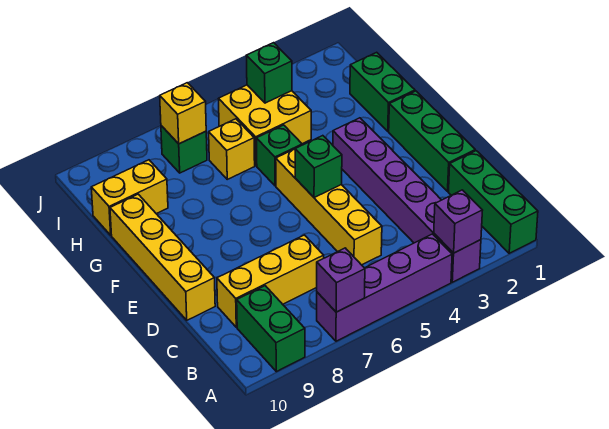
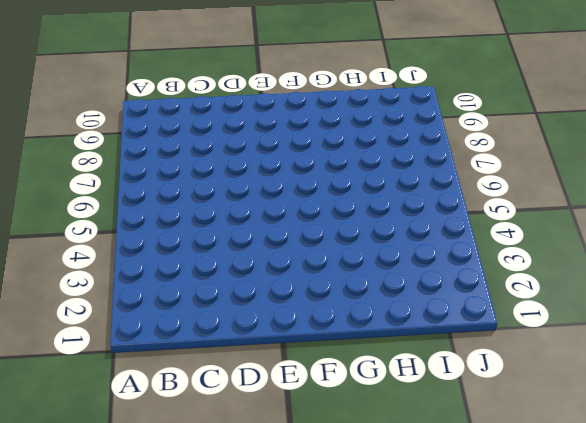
none -> green brick A1:C1 level 1
none -> purple brick A3:F3 level 1
none -> purple brick A4:A7 level 1

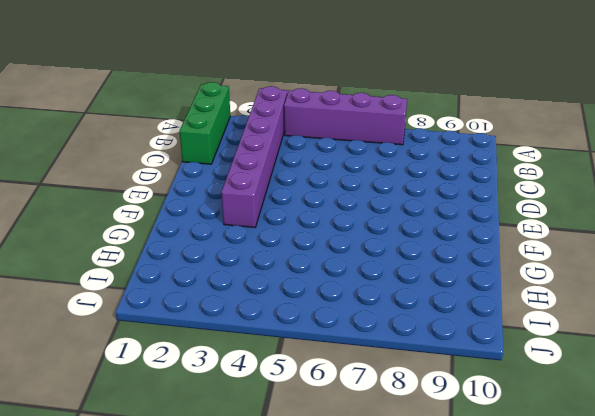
none -> green brick A9:B9 level 1
none -> yellow brick C5:F5 level 1
none -> yellow brick C7:C9 level 1

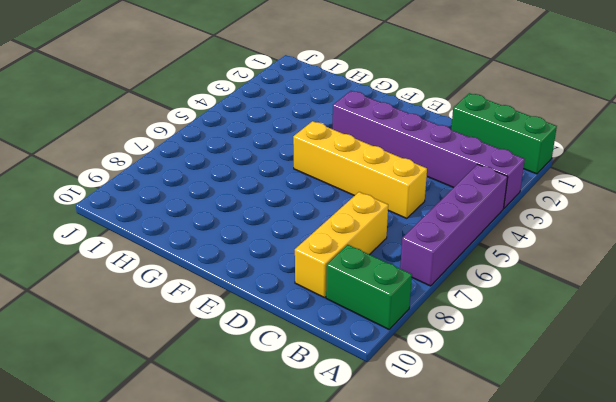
none -> green brick D1:F1 level 1
none -> yellow brick D10:G10 level 1
none -> green brick G1:H1 level 1

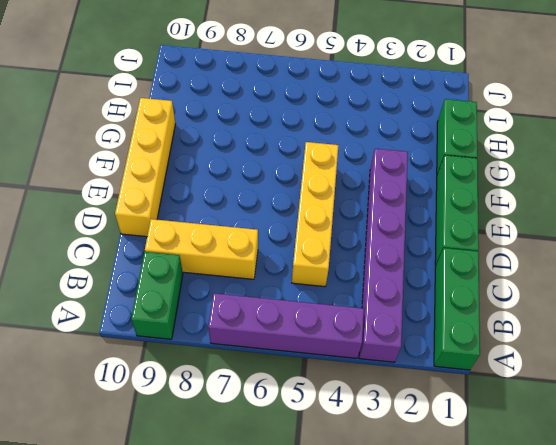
none -> green brick G5 level 1
none -> yellow brick H4:I5 level 1
none -> yellow brick H6 level 1

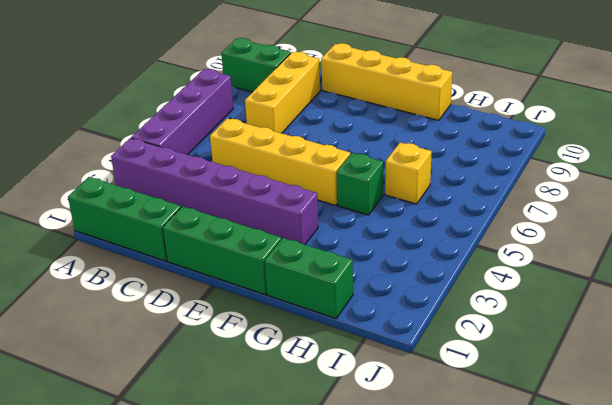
none -> yellow brick H4:I5 level 1
none -> yellow brick H9:H10 level 1
none -> green brick I7 level 1

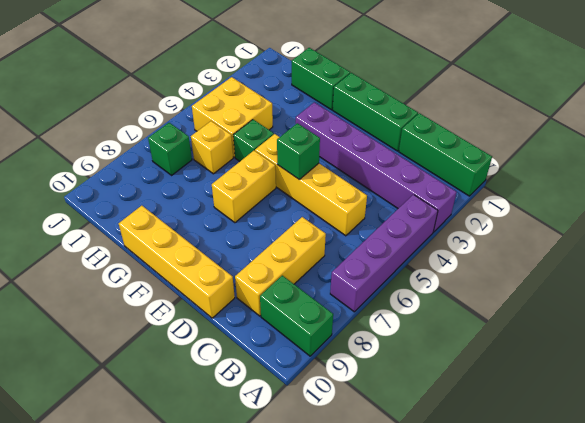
yellow brick F6:F7 level 1 -> yellow brick H9:H10 level 1
none -> purple brick A3 level 2
none -> purple brick A7 level 2
none -> green brick I4 level 2

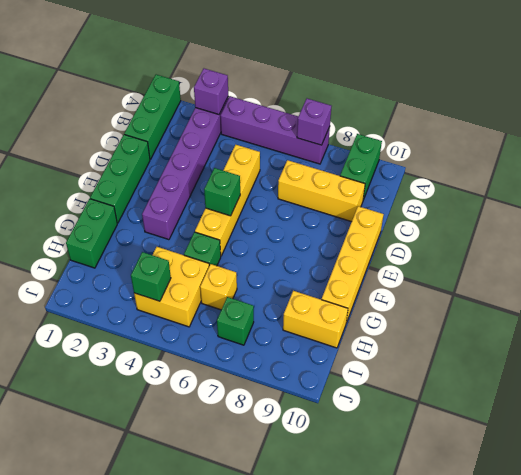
none -> yellow brick I7 level 2

